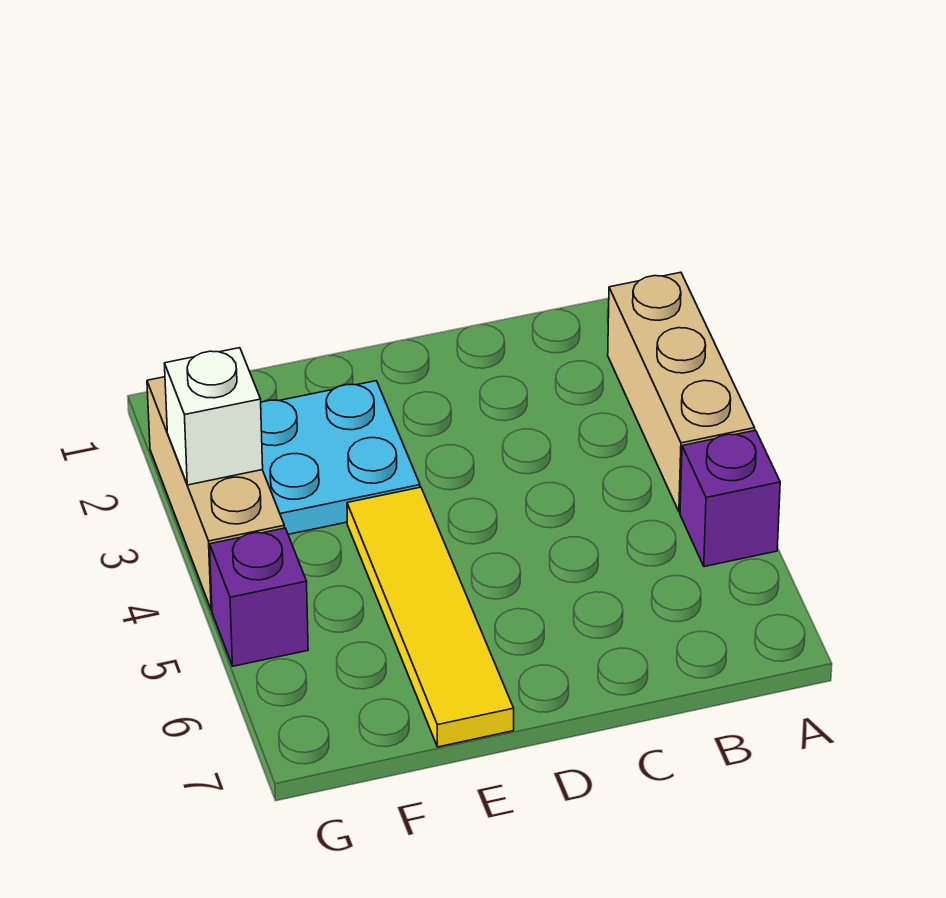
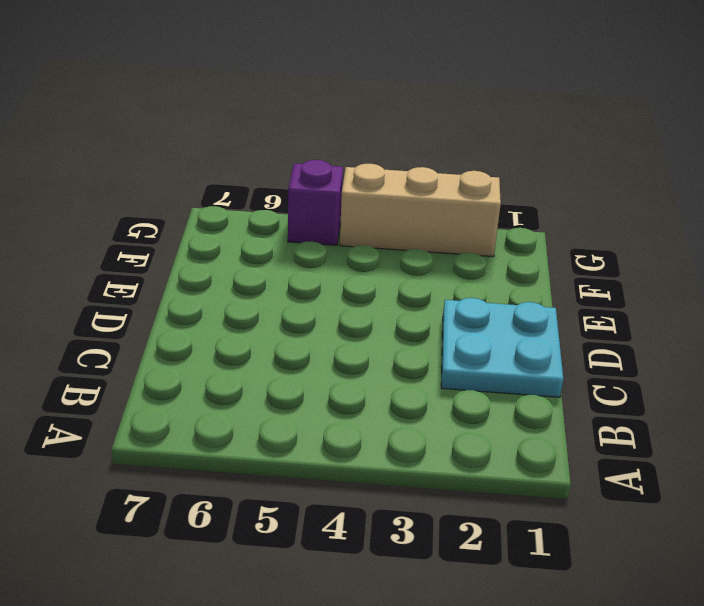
cyan plate C1:D2 level 1 -> cyan plate E2:F3 level 1
none -> tan brick A2:A4 level 1
none -> purple brick A5 level 1

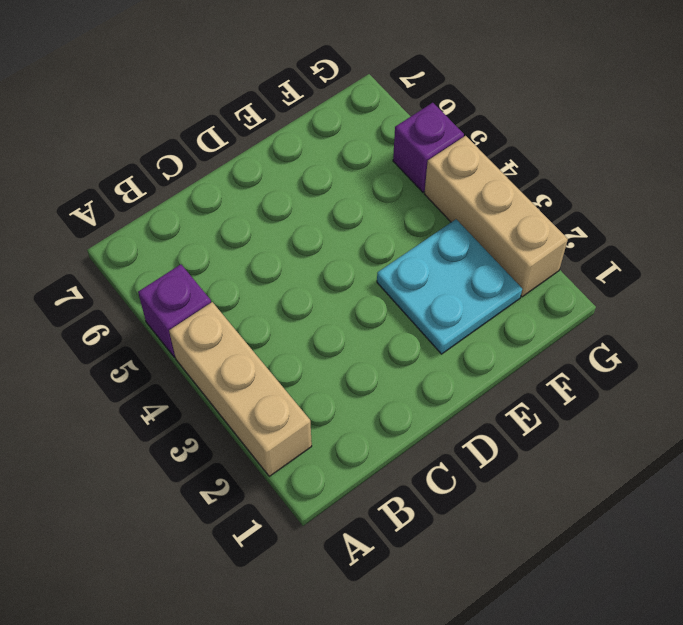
none -> yellow tile E4:E7 level 1
none -> white brick G3 level 2

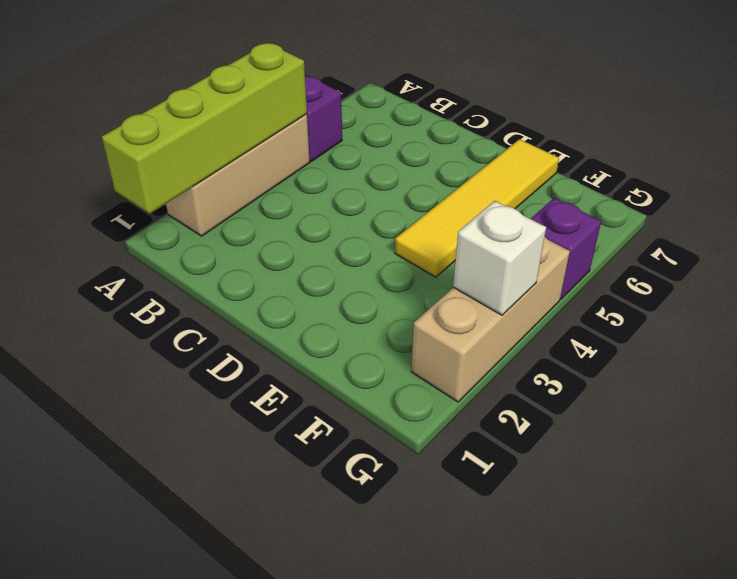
lime brick A1:A4 level 2 -> none
none -> cyan plate E2:F3 level 1

